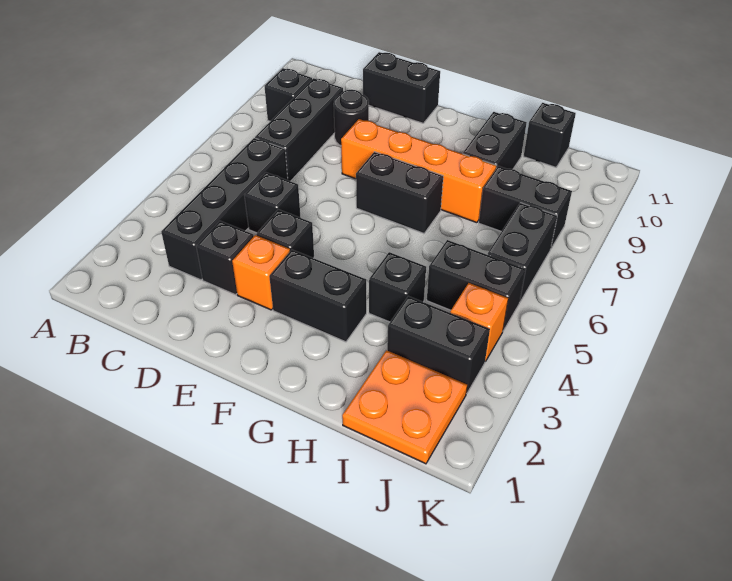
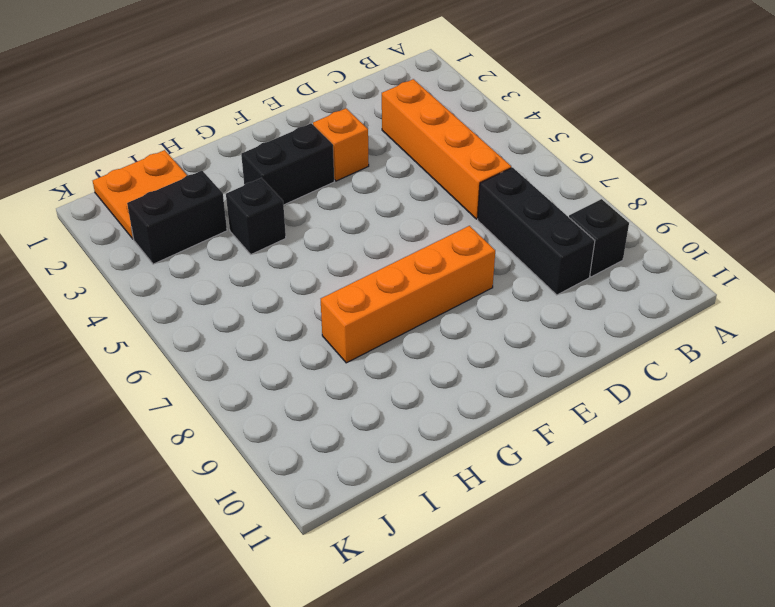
orange brick C3:C6 level 1 -> black brick C3:C6 level 1
none -> black brick D3 level 1
none -> black brick D5 level 1
none -> black round brick D9 level 1

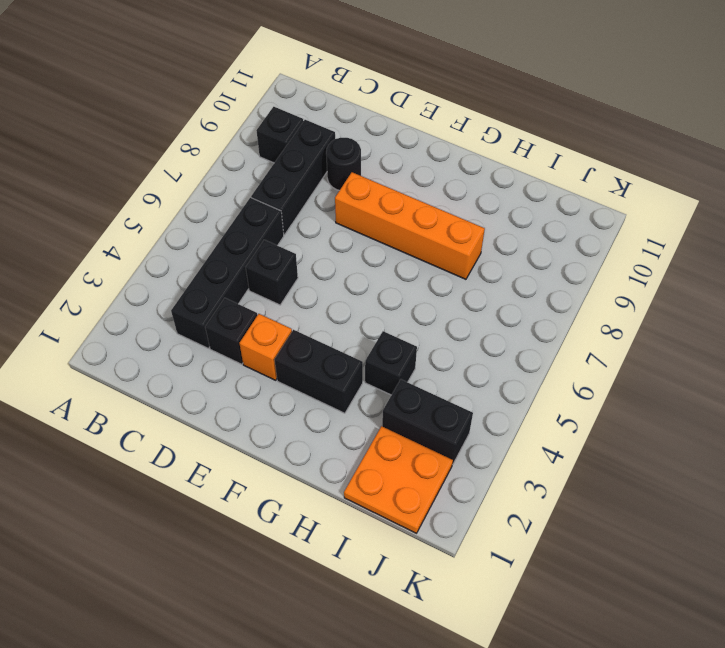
none -> black brick D11:E11 level 1
none -> black brick E4 level 1
none -> black brick F7:G7 level 1

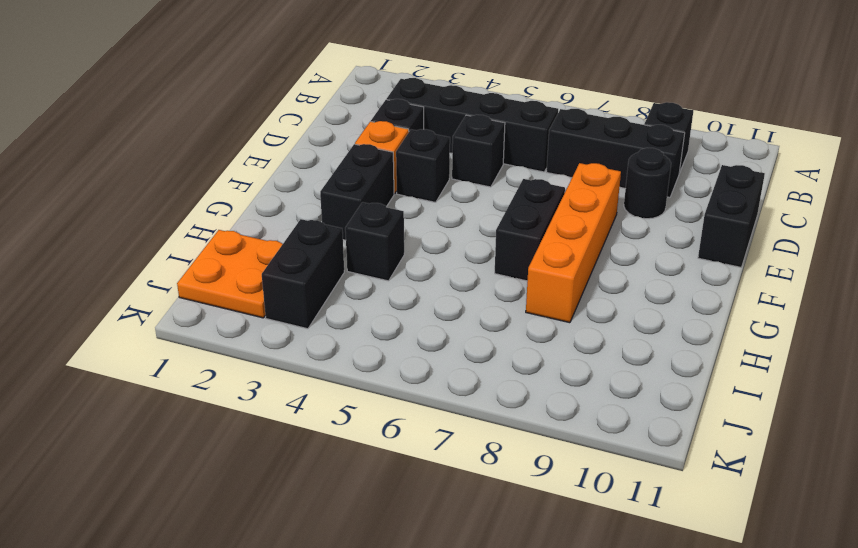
none -> black brick H9:H10 level 1
none -> black brick I5:J5 level 1
none -> black brick I8:J8 level 1

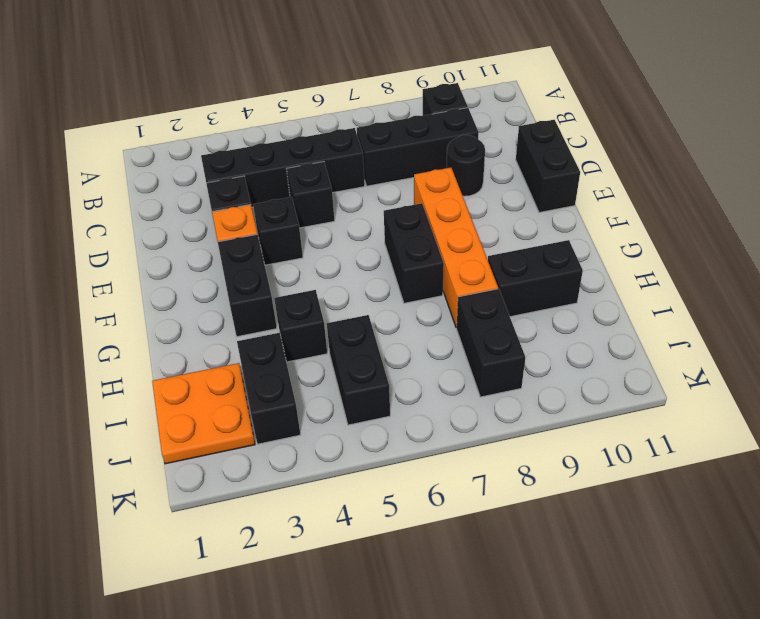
none -> black brick I11 level 1
none -> orange brick J4 level 1
none -> black brick J6:J7 level 1

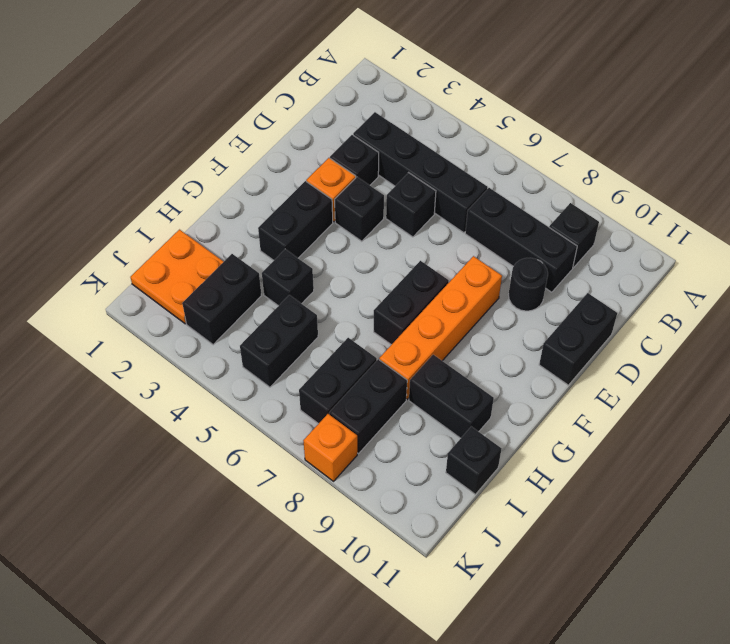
black brick I7:J7 level 1 -> black brick J6:J7 level 1
orange brick K8 level 1 -> orange brick J4 level 1

